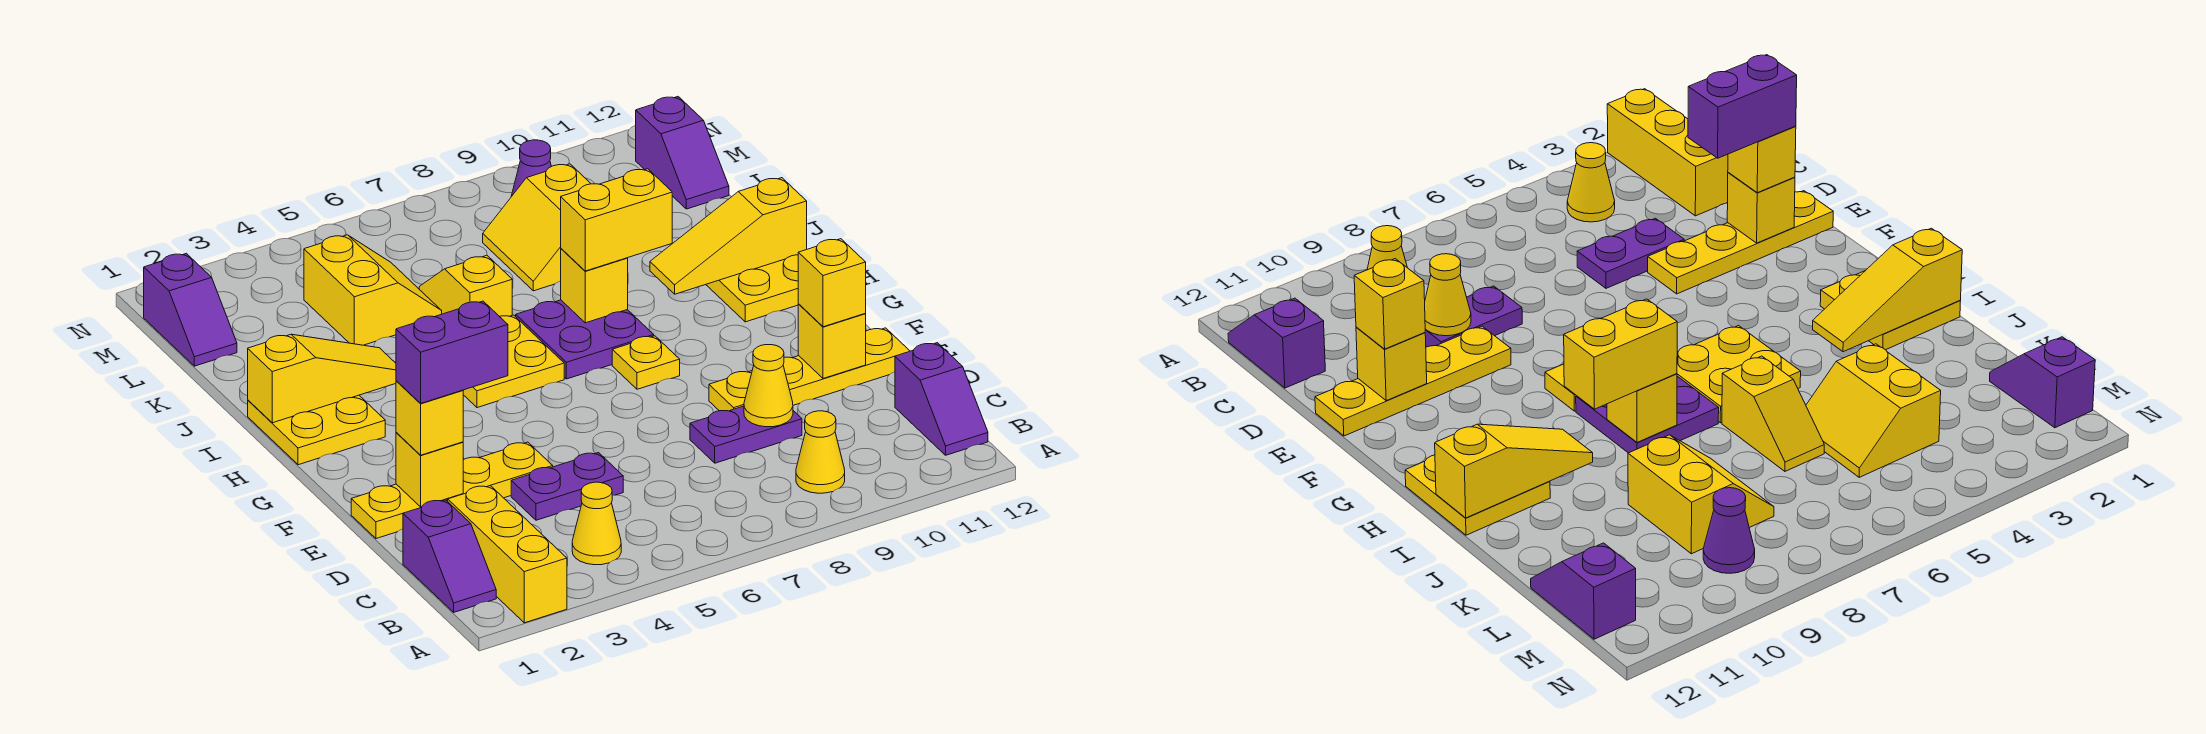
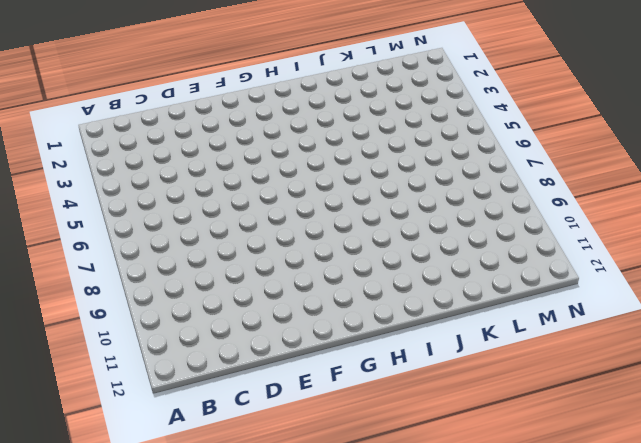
none -> yellow brick A2:C2 level 1
none -> purple slope B1:C1 level 1 top C
none -> yellow cone B4 level 1
none -> yellow cone B9 level 1

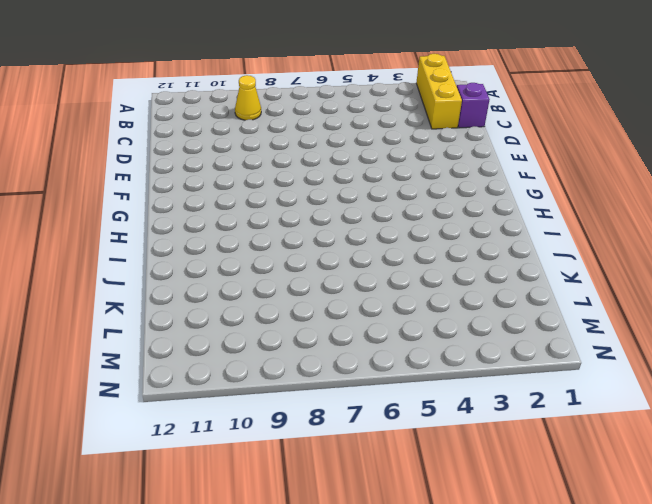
none -> yellow cone B4 level 1
none -> purple slope B12:C12 level 1 top C
none -> purple plate D4:D5 level 1
none -> purple plate D8:D9 level 1

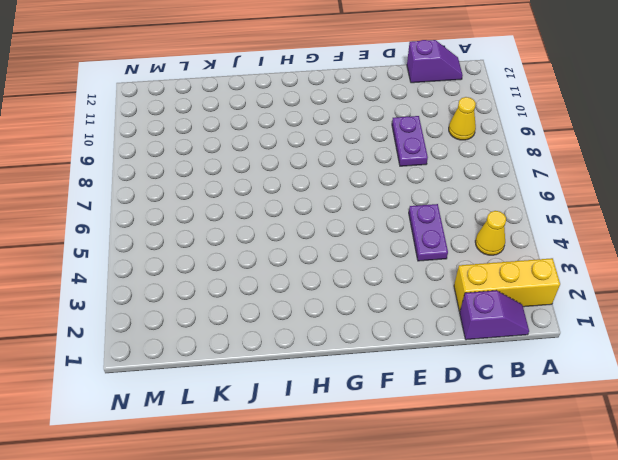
none -> yellow plate E1:E4 level 1
none -> yellow plate E9:E12 level 1
none -> yellow plate G8 level 1
none -> yellow plate H1:I2 level 1

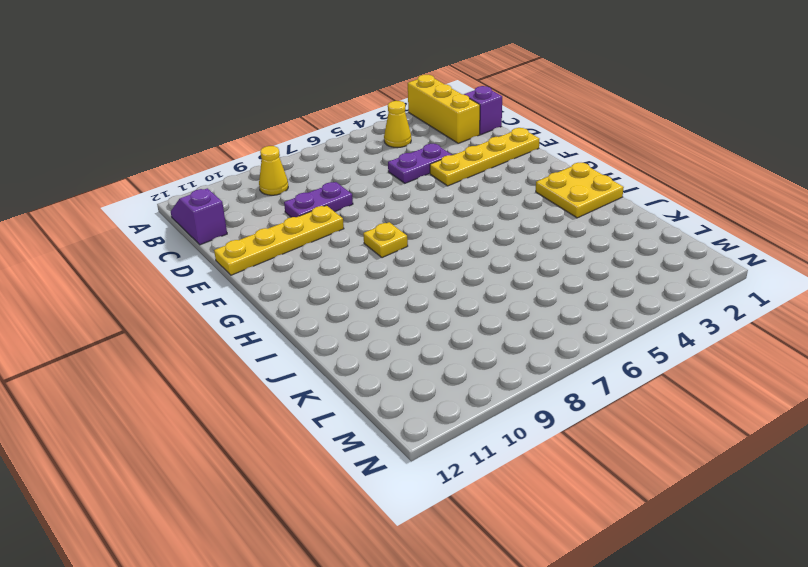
none -> yellow plate H5:I6 level 1
none -> purple plate H7:I8 level 1
none -> yellow plate H11:I12 level 1
none -> yellow slope J6:K6 level 1 top J

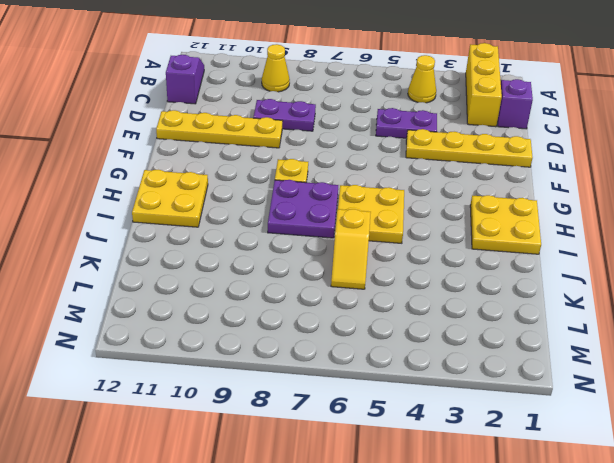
none -> yellow slope K4:L5 level 1 top 4
none -> yellow slope K8:L9 level 1 top 9
none -> purple slope L1:M1 level 1 top M
none -> purple slope L12:M12 level 1 top M

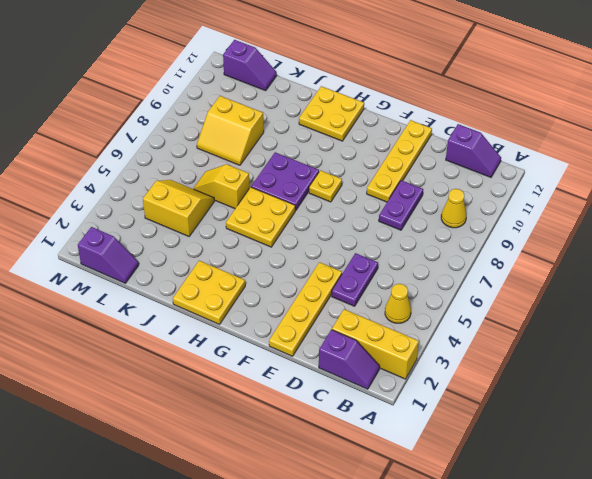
none -> purple cone M9 level 1
none -> yellow cone D9 level 2
none -> yellow brick E2 level 2
none -> yellow brick E11 level 2

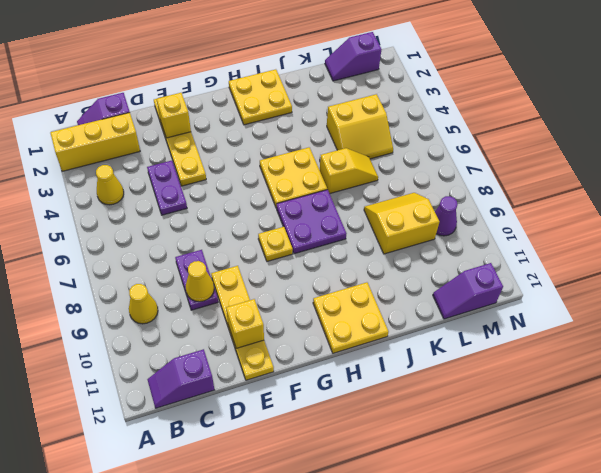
none -> yellow slope I1:I3 level 2 top 1
none -> yellow brick I8 level 2
none -> yellow slope I10:I12 level 2 top 12
none -> yellow brick E2 level 3

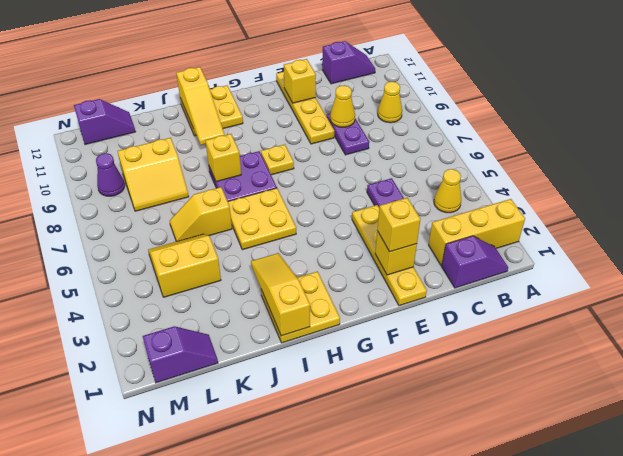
none -> yellow brick E11 level 3
none -> yellow brick I8:I9 level 3
none -> purple brick E2:E3 level 4

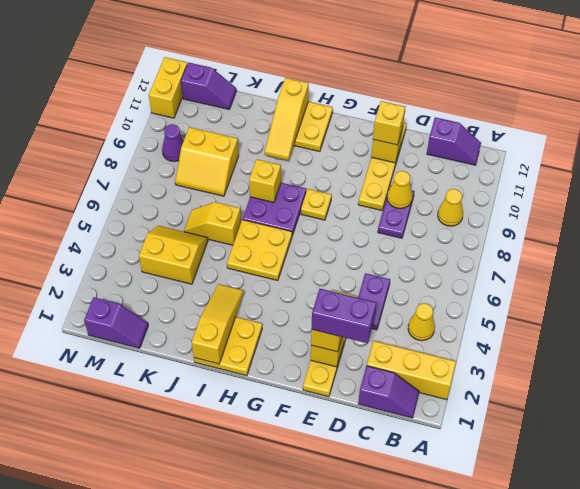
purple brick D2:E2 level 4 -> purple brick E2:E3 level 4
yellow brick N11:N12 level 1 -> yellow brick I8:I9 level 3

